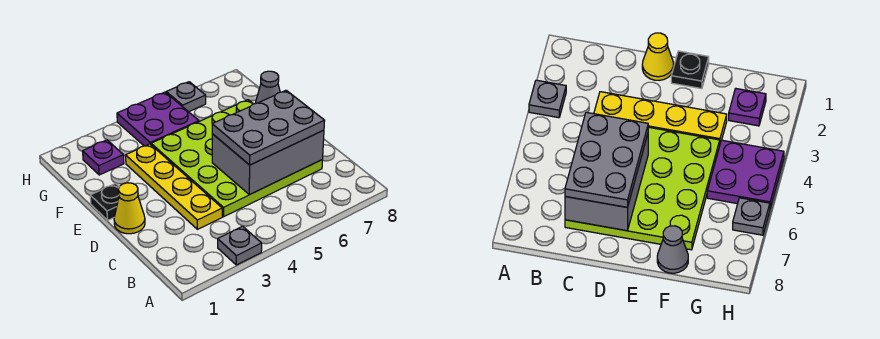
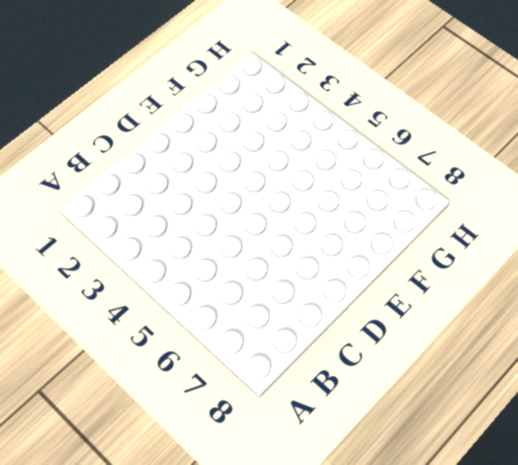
none -> grey plate A3 level 1
none -> yellow plate C3:F3 level 1

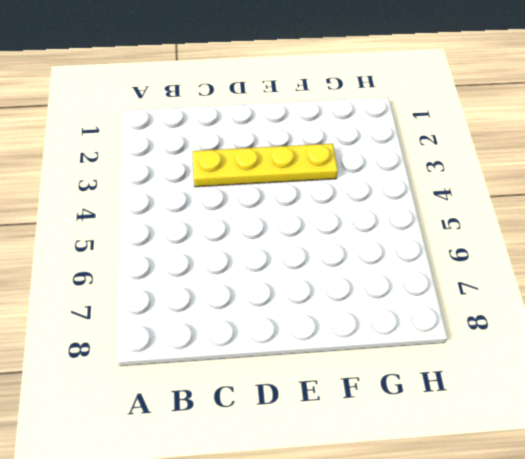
none -> grey plate A3 level 1
none -> lime plate C4:F7 level 1

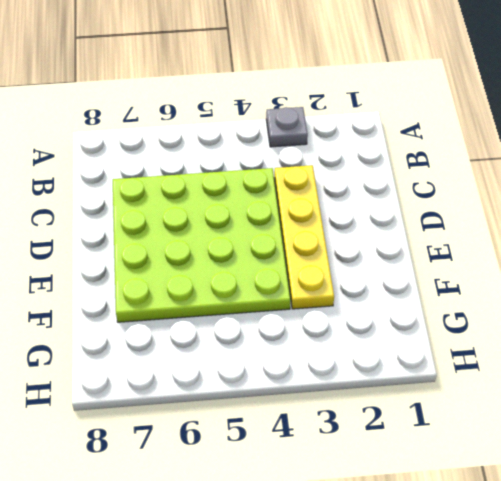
none -> yellow cone D1 level 1
none -> black plate E1 level 1

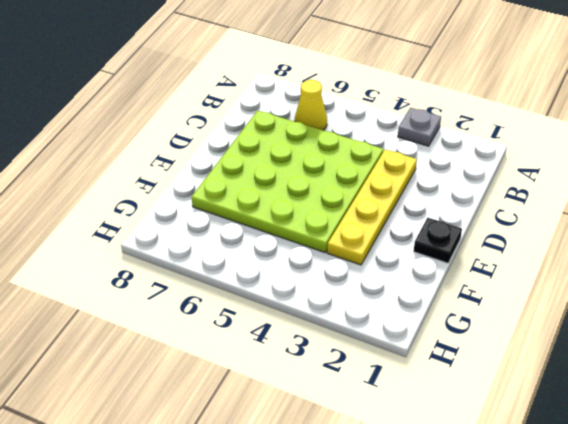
yellow cone B6 level 1 -> yellow cone D1 level 1
none -> grey cone F8 level 1
none -> purple plate G2 level 1

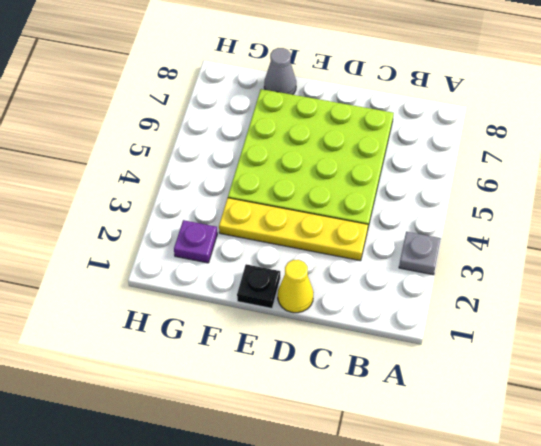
none -> purple plate G4:H5 level 1
none -> grey plate H6 level 1

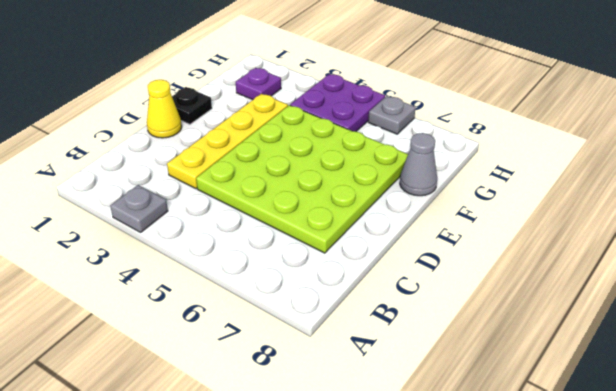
none -> grey brick C5:D7 level 2
none -> grey plate C5:D7 level 3

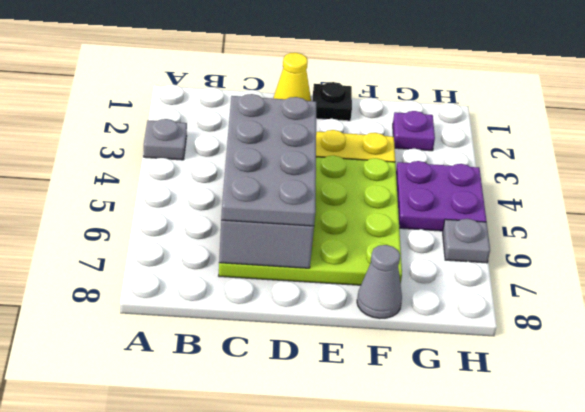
grey plate C4:D7 level 3 -> grey plate C5:D7 level 3

